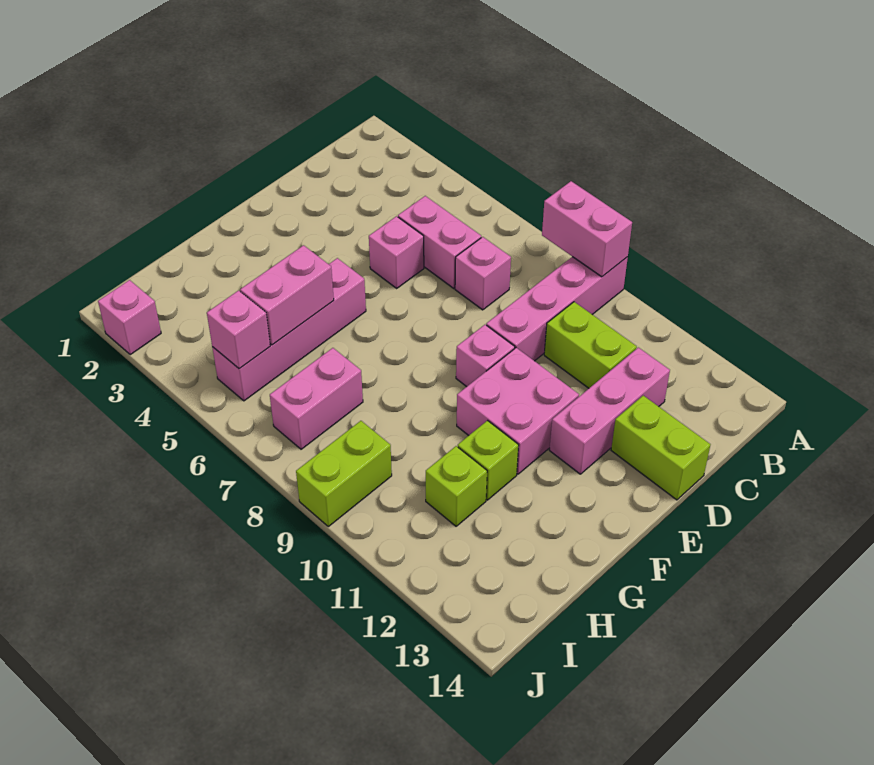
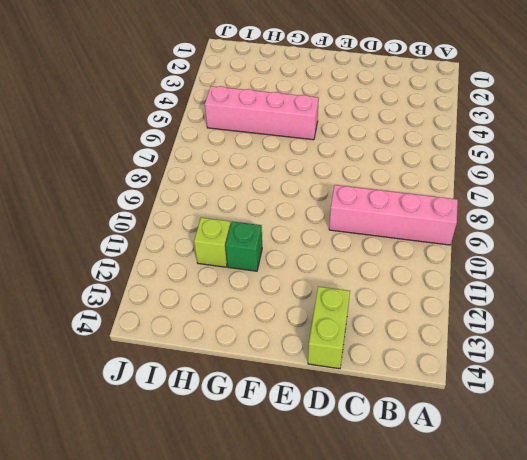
green brick G11 level 1 -> lime brick G11 level 1
none -> pink brick C5:C6 level 1
none -> pink brick C7 level 1
none -> lime brick C10:C11 level 1

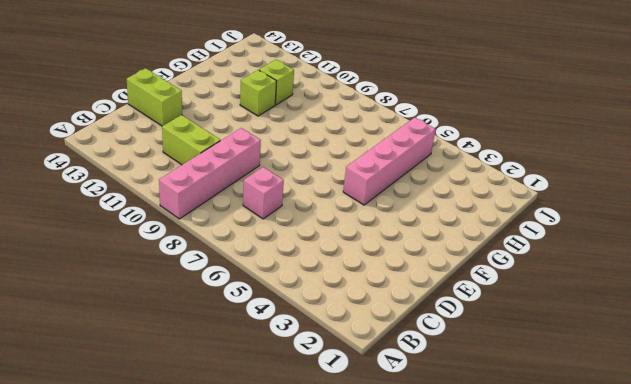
none -> pink brick C5:C6 level 1
none -> pink brick C12:E12 level 1
none -> pink brick D5 level 1

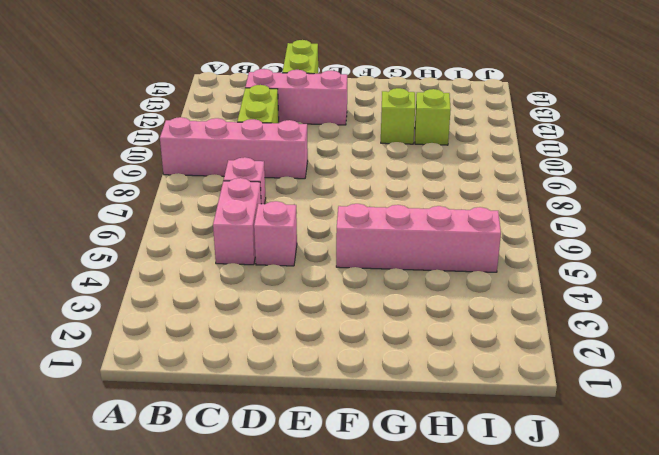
none -> pink brick E9 level 1
none -> pink brick E10:F11 level 1
none -> pink brick H7:I7 level 1

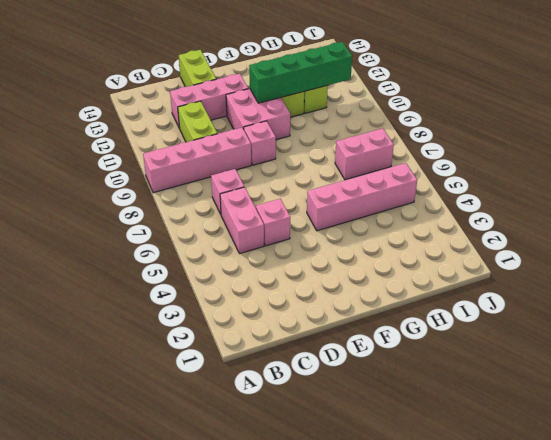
green brick F11:I11 level 2 -> none
none -> lime brick I9:J9 level 1
none -> pink brick J2 level 1
none -> pink brick A8:A9 level 2

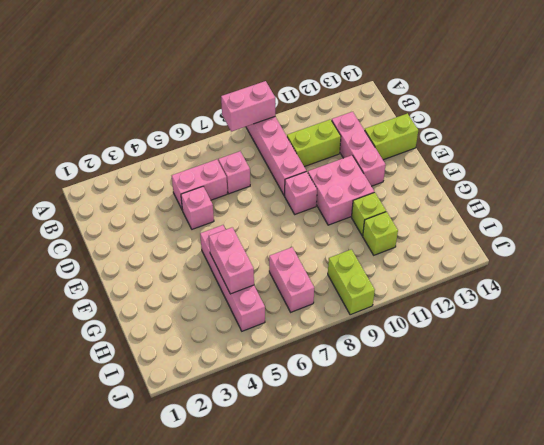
none -> pink brick J2 level 1
none -> pink brick I5 level 2

